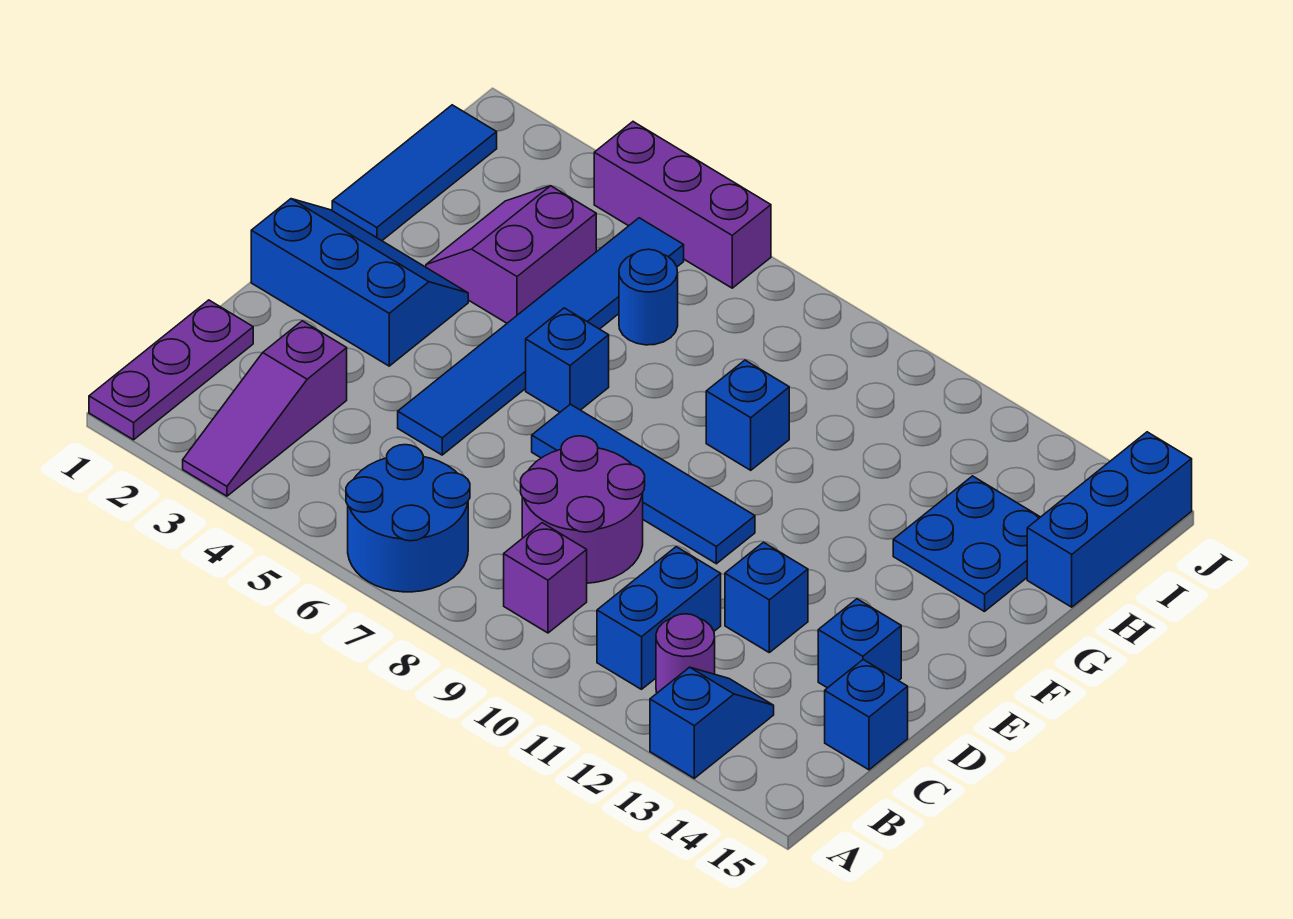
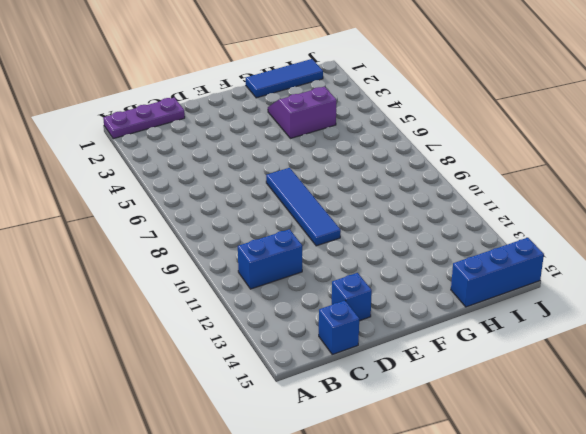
none -> purple slope A3:C3 level 1 top C
none -> blue round brick A6:B7 level 1
none -> blue slope A13:B13 level 1 top A

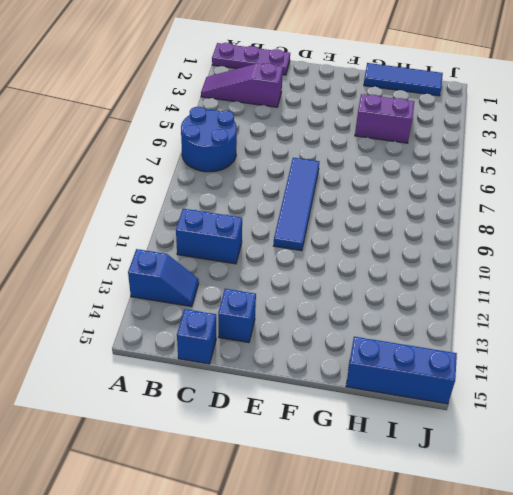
none -> purple brick B9 level 1
none -> purple round brick B12 level 1
none -> purple round brick C8:D9 level 1

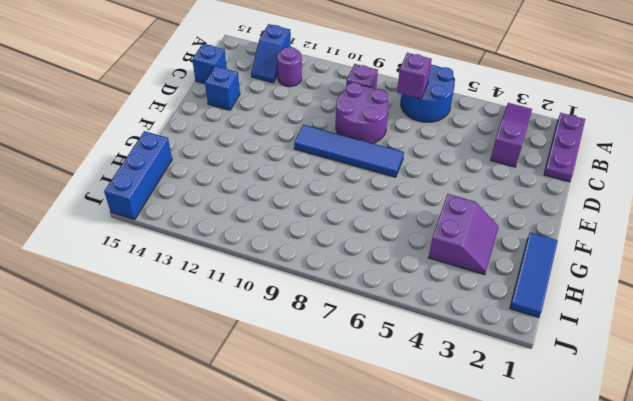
purple brick B7 level 2 -> none
none -> blue brick B11:C11 level 1
none -> blue tile D5:I5 level 1
none -> blue brick D12 level 1

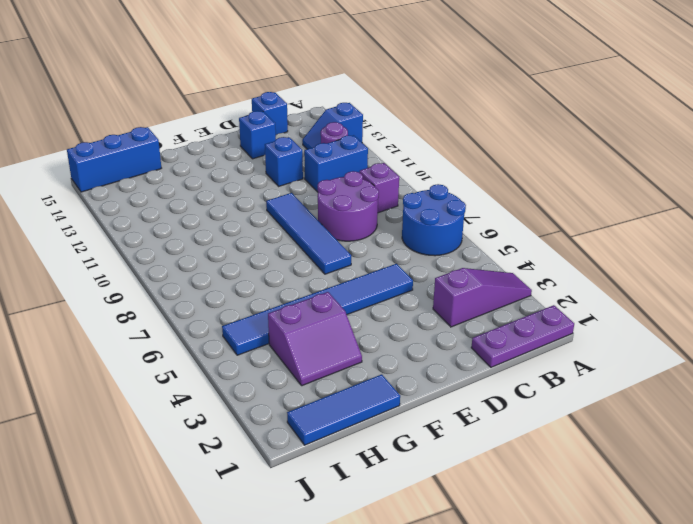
none -> blue slope E1:F3 level 1 top E
none -> blue brick F6 level 1
none -> blue brick G9 level 1

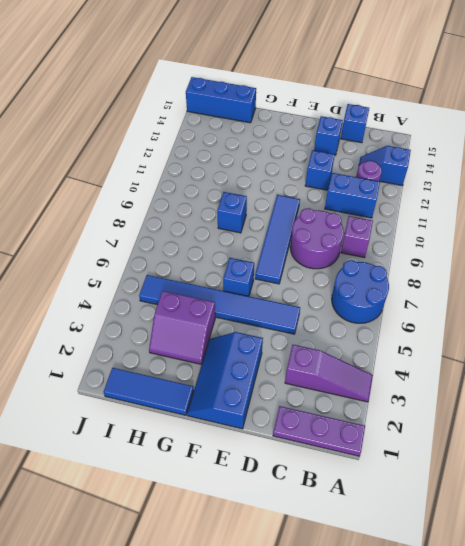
none -> blue plate G13:H14 level 1
none -> blue round brick H6 level 1
none -> purple brick J4:J6 level 1

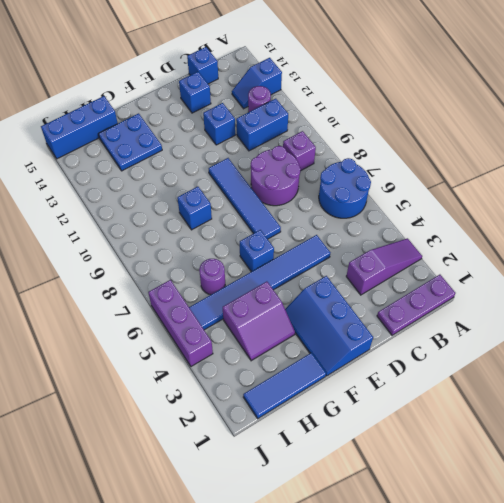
purple round brick H6 level 1 -> blue round brick H6 level 1

